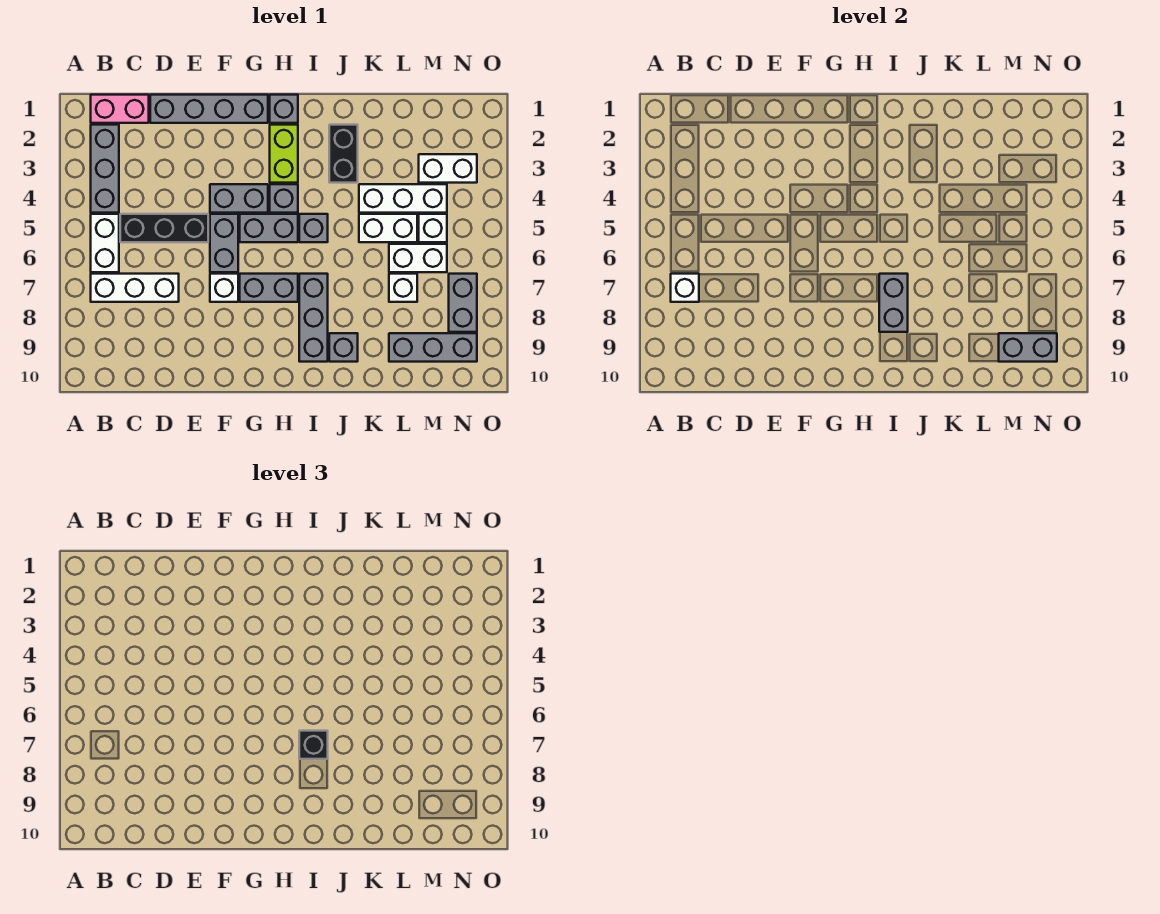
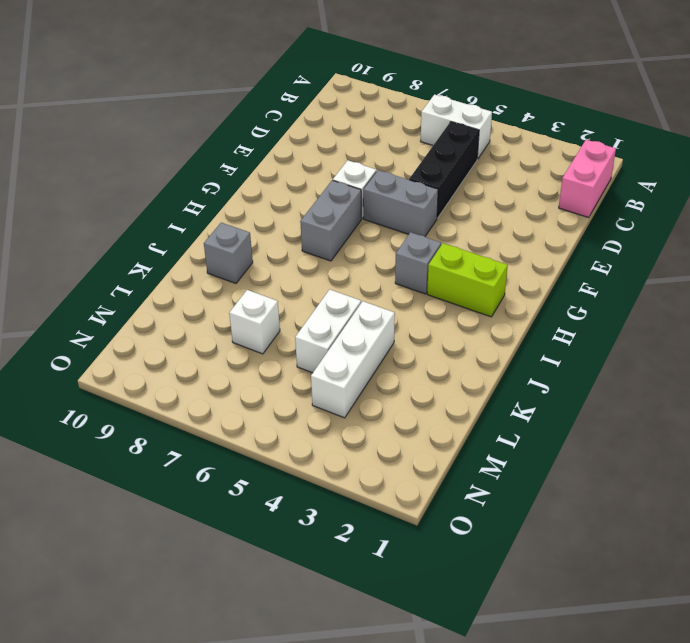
none -> grey brick B2:B4 level 1
none -> white brick B7:D7 level 1
none -> grey brick D1:G1 level 1
none -> grey brick F4:G4 level 1

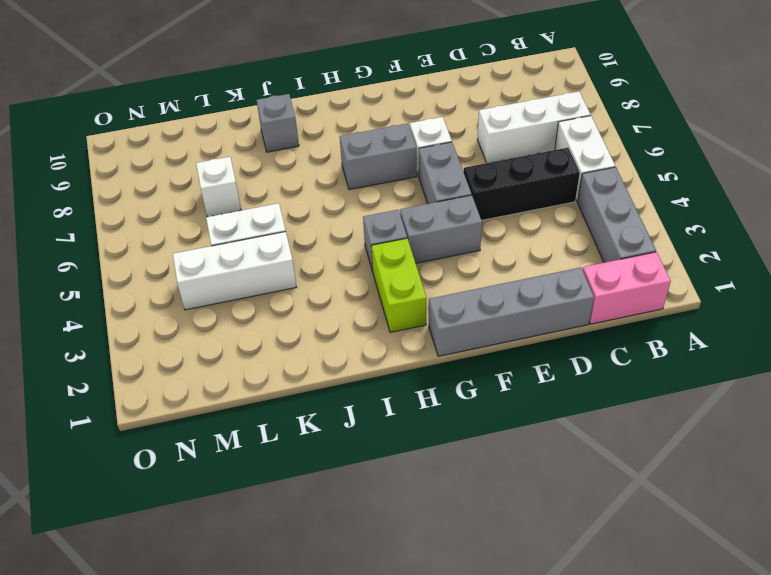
none -> grey brick G5:H5 level 1
none -> grey brick H1 level 1
none -> grey brick I5 level 1
none -> grey brick I7:I9 level 1

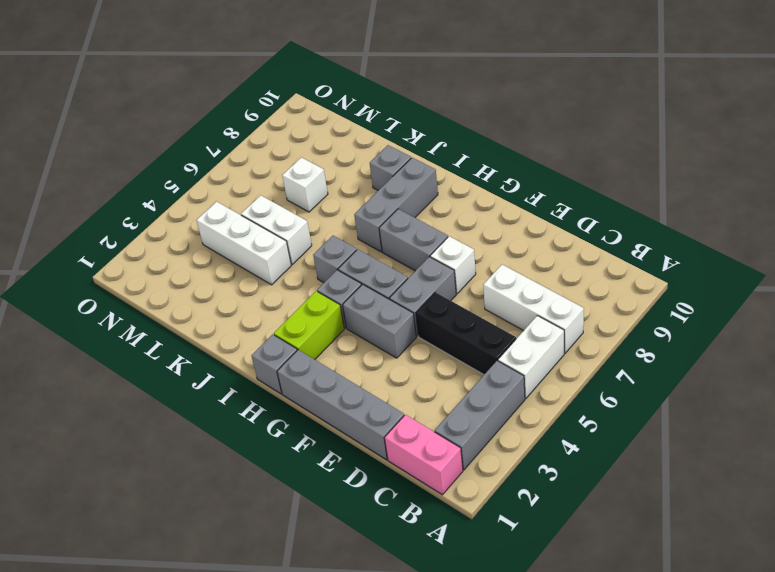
none -> black brick J2:J3 level 1
none -> white brick L6:M6 level 1
none -> grey brick L9:N9 level 1
none -> white brick M3:N3 level 1

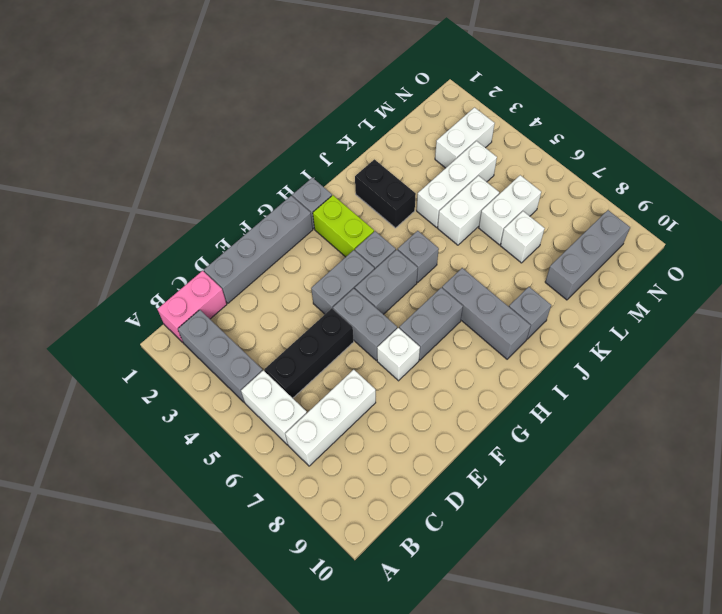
none -> white brick M5 level 1
none -> grey brick N7:N8 level 1
none -> white brick B7 level 2
none -> grey brick I7:I8 level 2

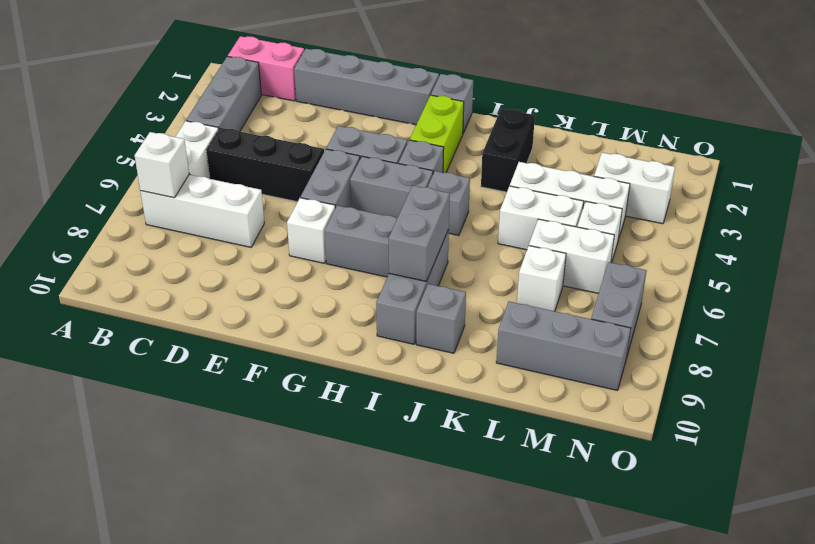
none -> grey brick M9:N9 level 2
none -> black brick I7 level 3

